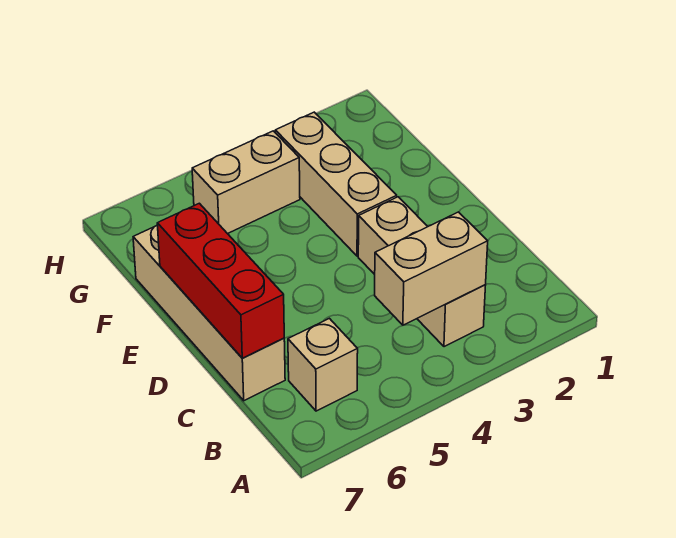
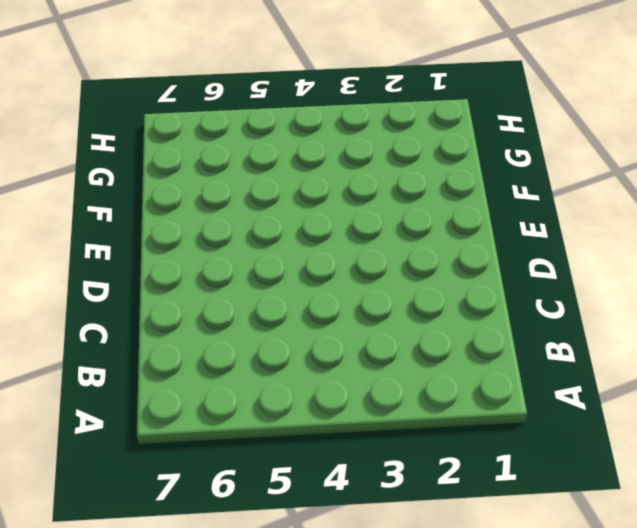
none -> tan brick B3:D3 level 1
none -> tan brick B6 level 1

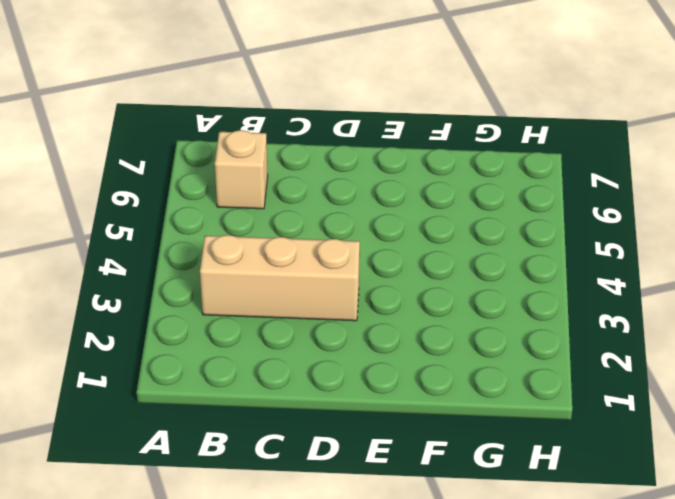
none -> tan brick C7:F7 level 1
none -> tan brick E3:G3 level 1

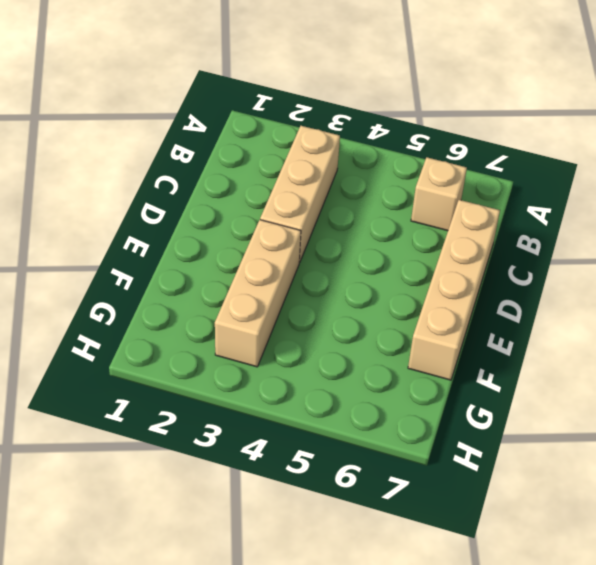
none -> tan brick G4:G5 level 1
none -> tan brick B3:B4 level 2

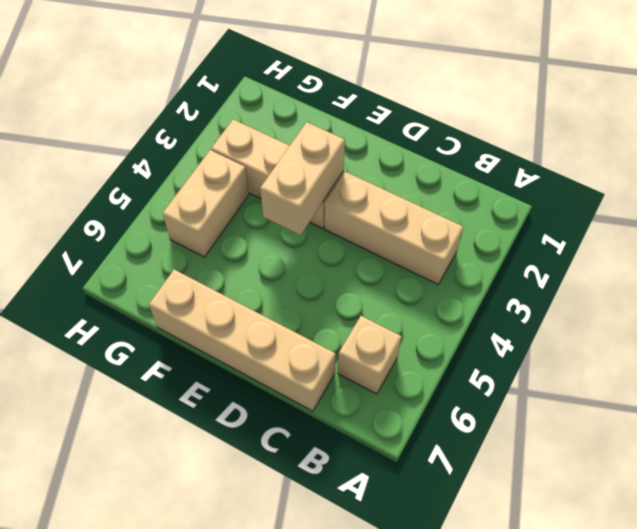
tan brick E3:E4 level 2 -> tan brick B3:B4 level 2
none -> red brick C7:E7 level 2

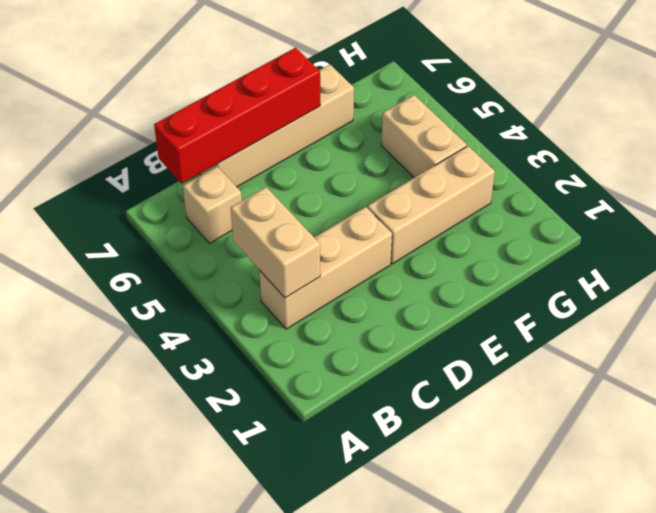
red brick B7:E7 level 2 -> red brick C7:E7 level 2

